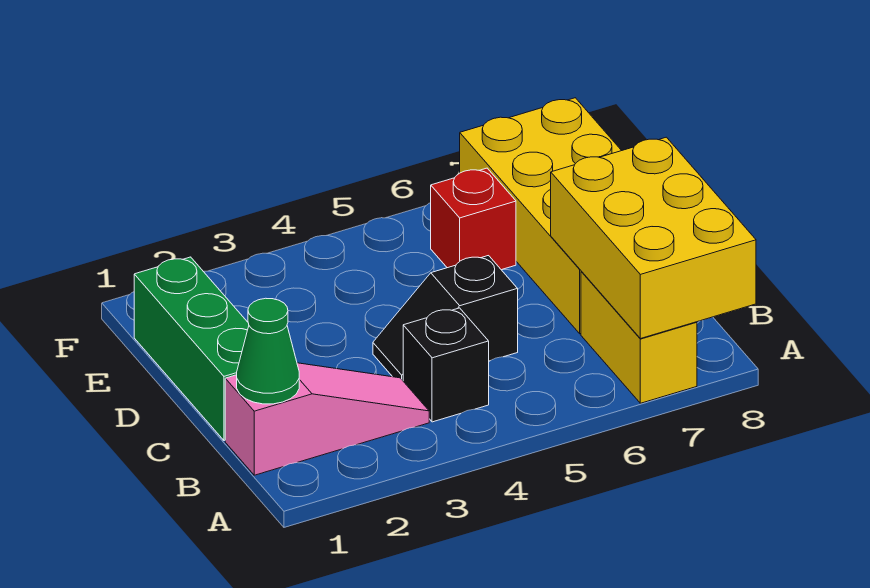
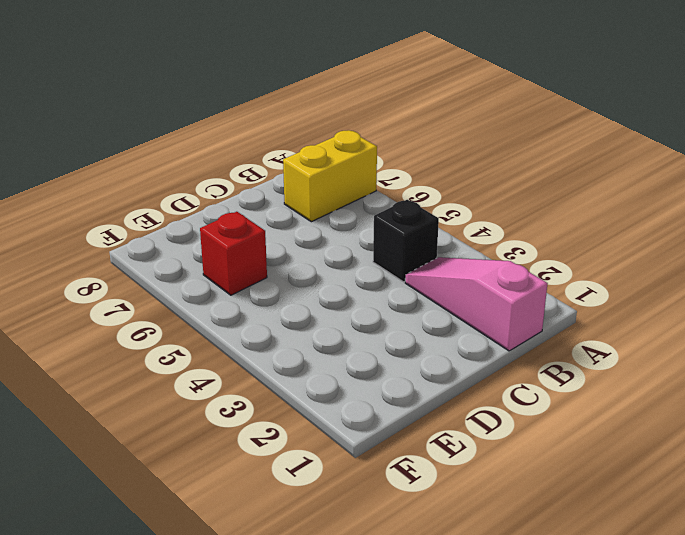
none -> green brick C1:E1 level 1
none -> black slope C4:C5 level 1 top 5

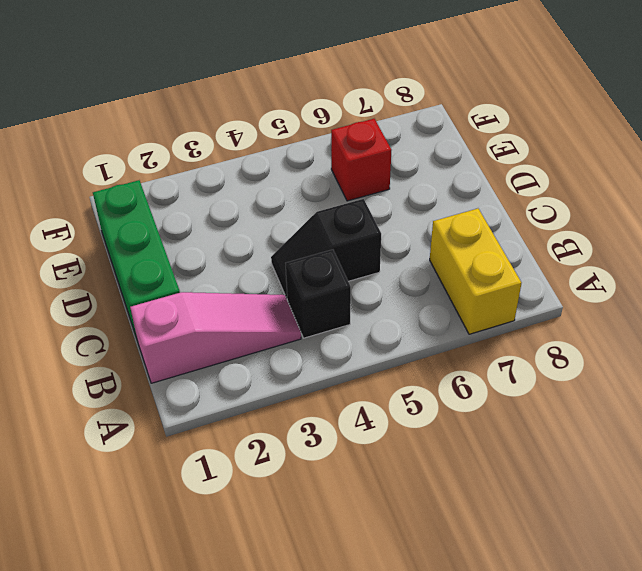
none -> yellow brick C7:F8 level 1
none -> yellow brick A7:C8 level 2

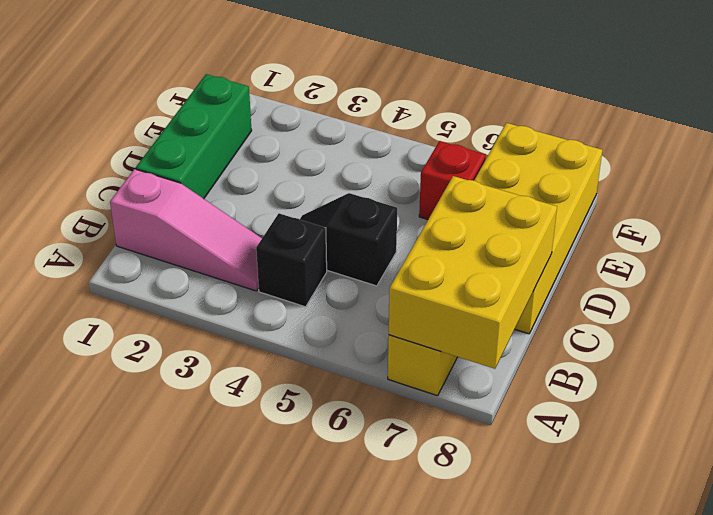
none -> green cone B1 level 2

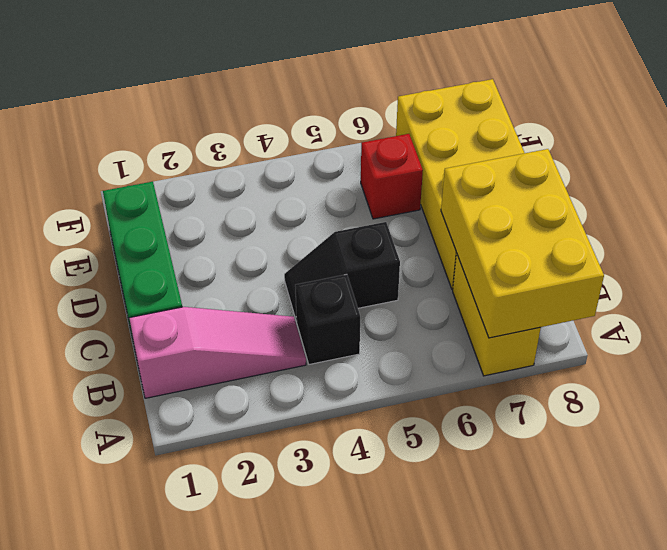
none -> green cone B1 level 2

